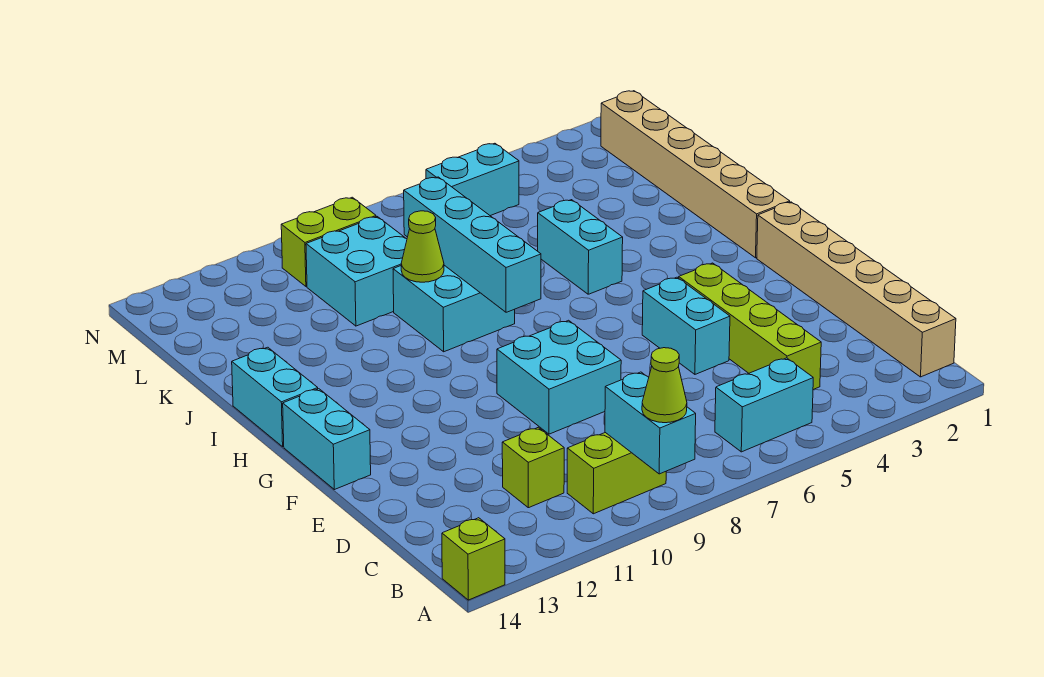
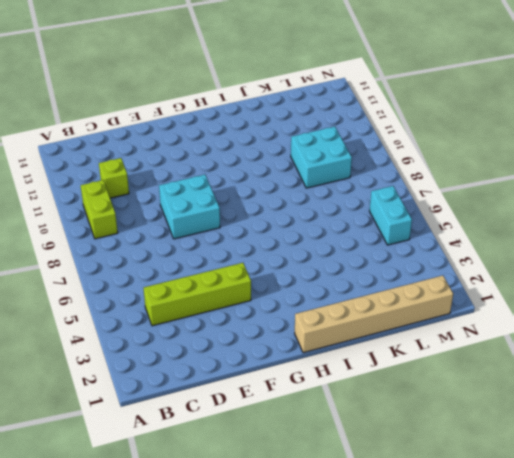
none -> lime brick A14 level 1
none -> tan brick B1:G1 level 1
none -> cyan brick B5:B6 level 1

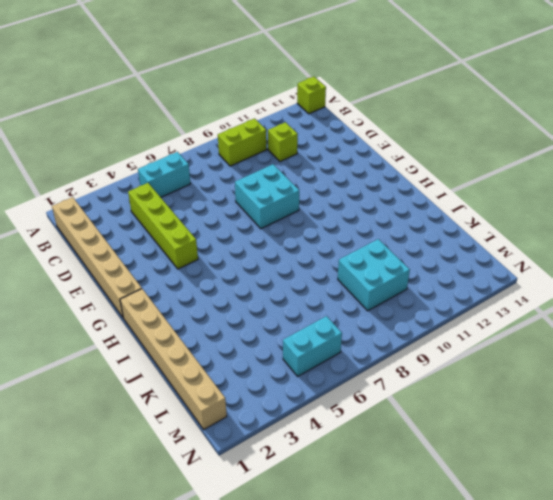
none -> cyan brick E5:F5 level 1
none -> cyan brick F14:G14 level 1
none -> cyan brick H14:I14 level 1

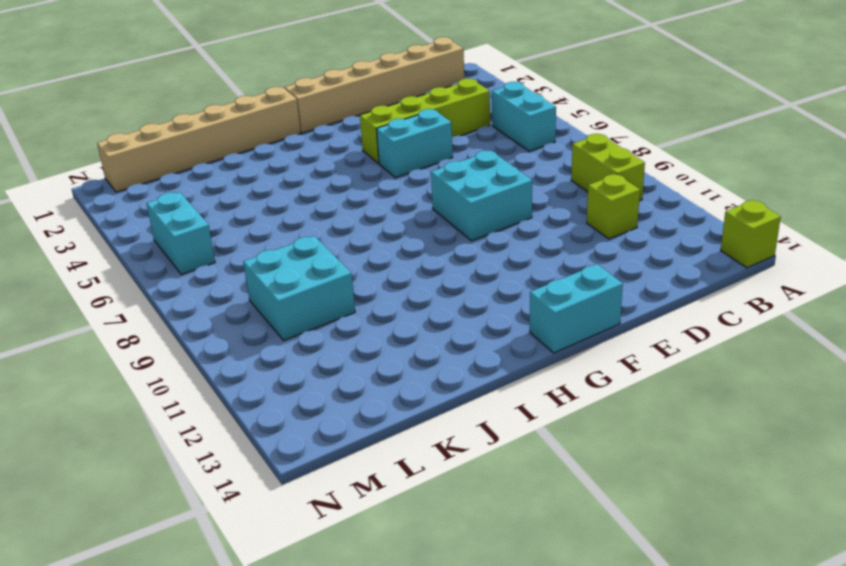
none -> cyan brick H14:I14 level 1
none -> cyan brick I5:J5 level 1
none -> cyan brick I8:J9 level 1

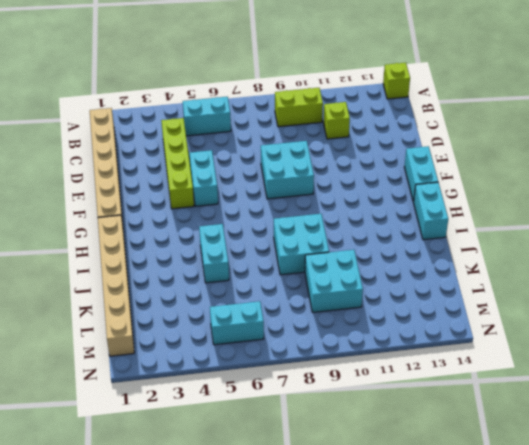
none -> lime brick M9:M10 level 1
none -> cyan brick A9:B9 level 2
none -> cyan brick H8:K8 level 2

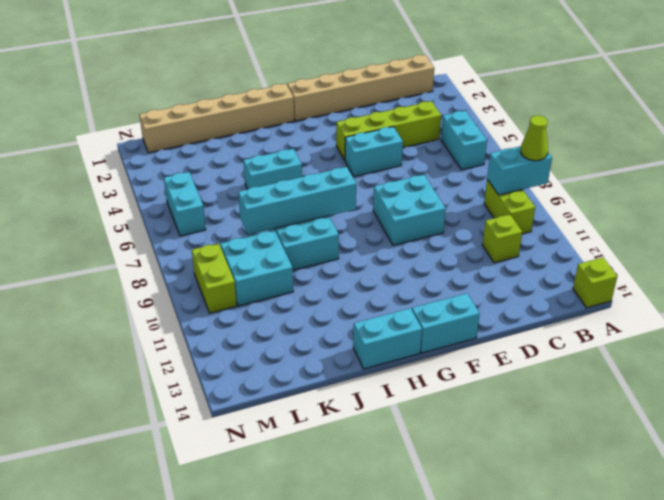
none -> lime cone J9 level 2

